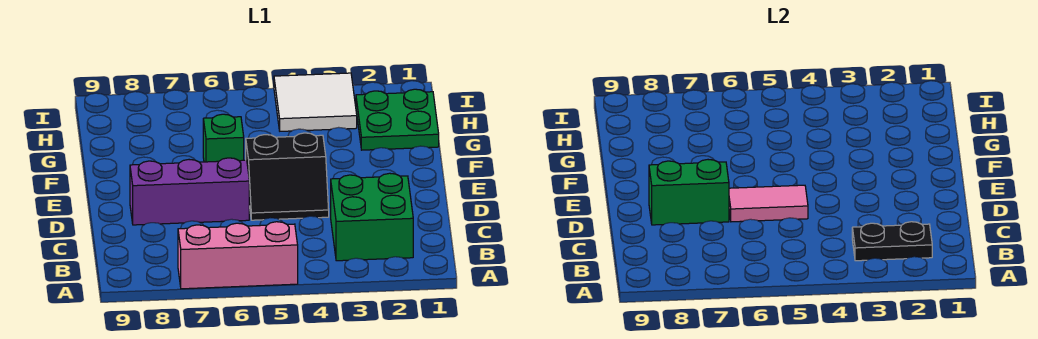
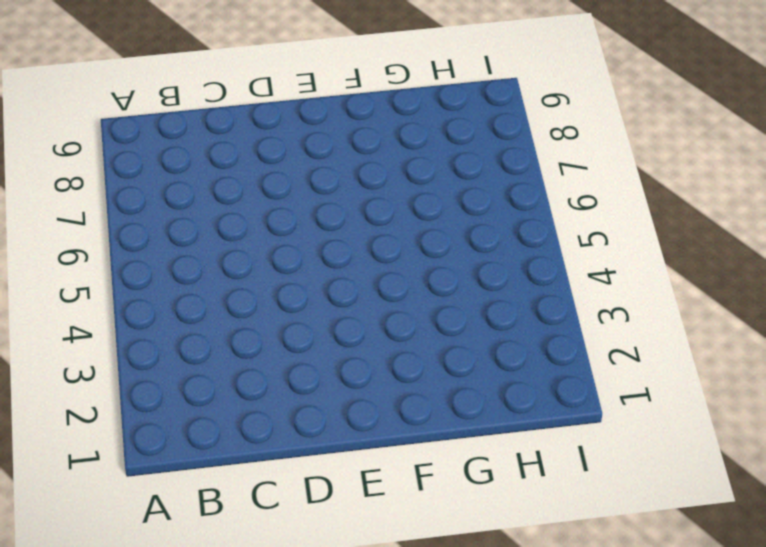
none -> pink brick A5:A7 level 1
none -> green brick B2:C3 level 1

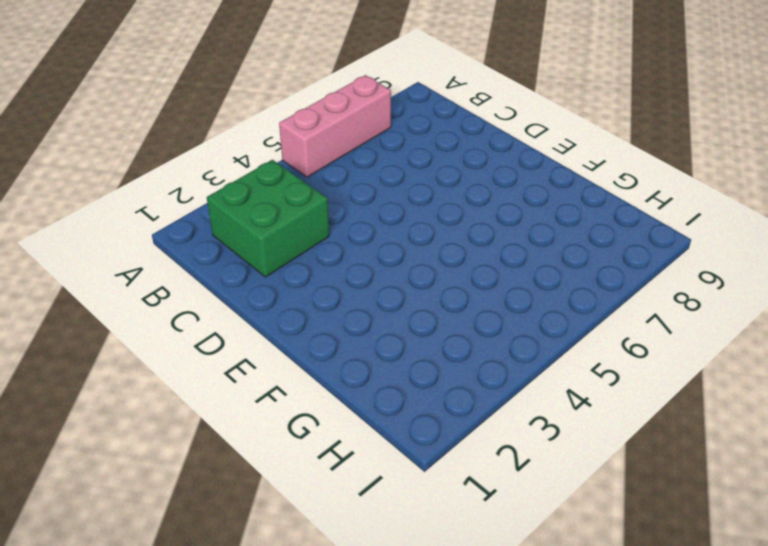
none -> black slope D4:E5 level 1 top E
none -> purple brick D6:D8 level 1

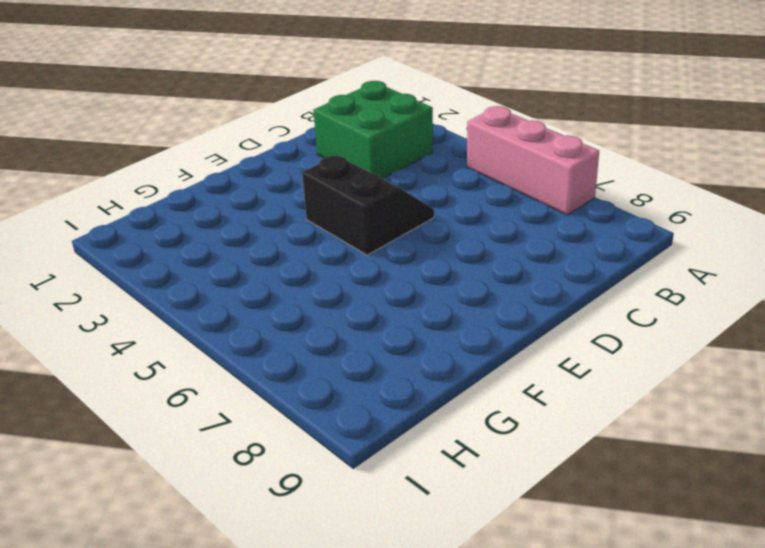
none -> purple brick D6:D8 level 1
none -> green brick F6 level 1

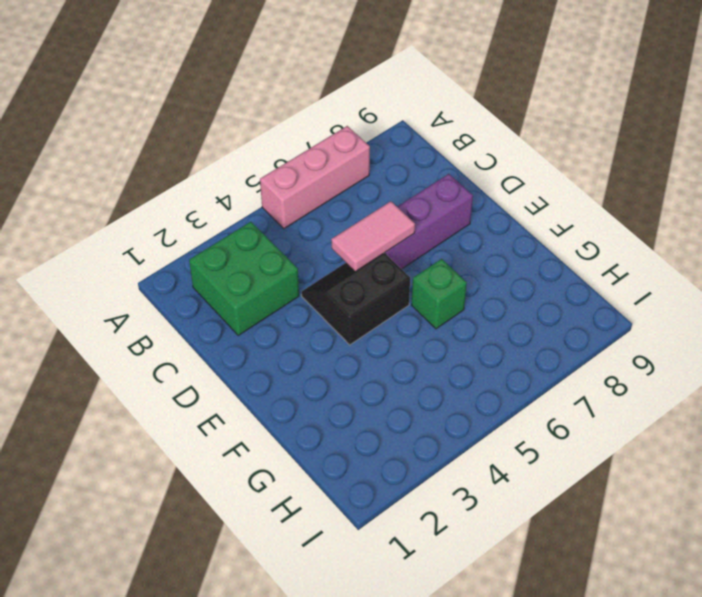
none -> green plate G1:H2 level 1
none -> white tile H3:I4 level 1

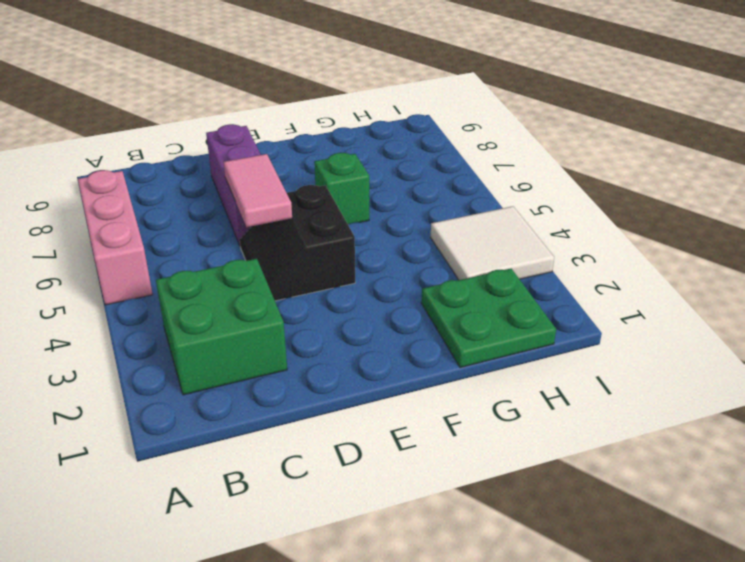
none -> black plate B2:B3 level 2
none -> green brick D7:D8 level 2

